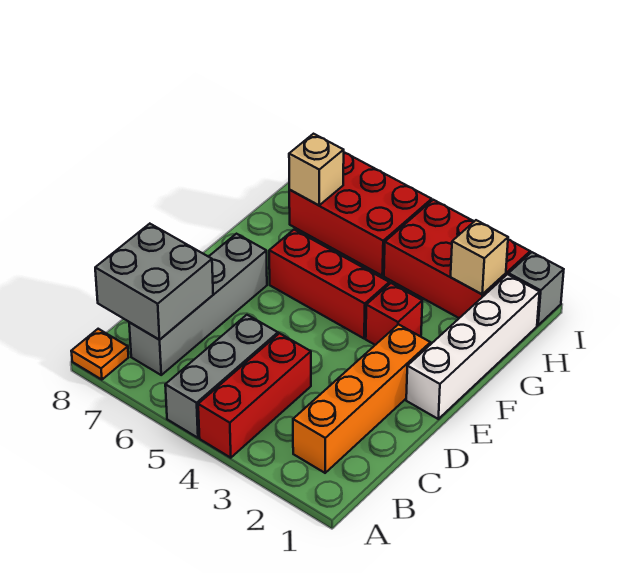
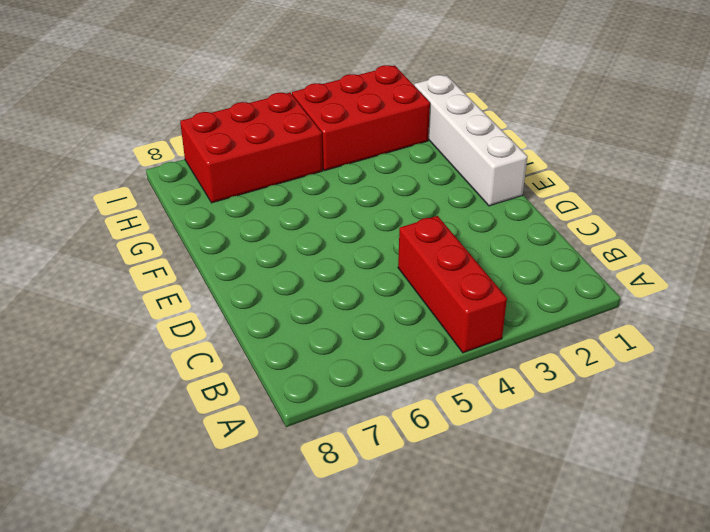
none -> grey brick A5:C5 level 1
none -> orange plate A8 level 1
none -> orange brick B2:E2 level 1

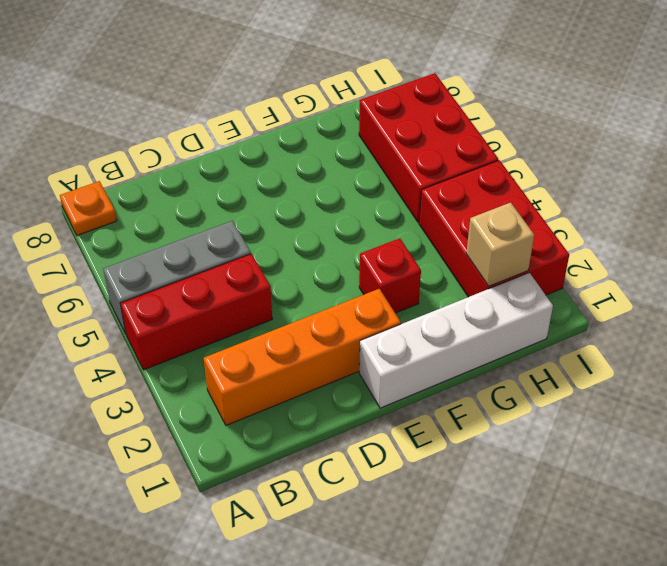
none -> grey brick B7:E7 level 1
none -> red brick F4:F6 level 1
none -> grey brick I1 level 1

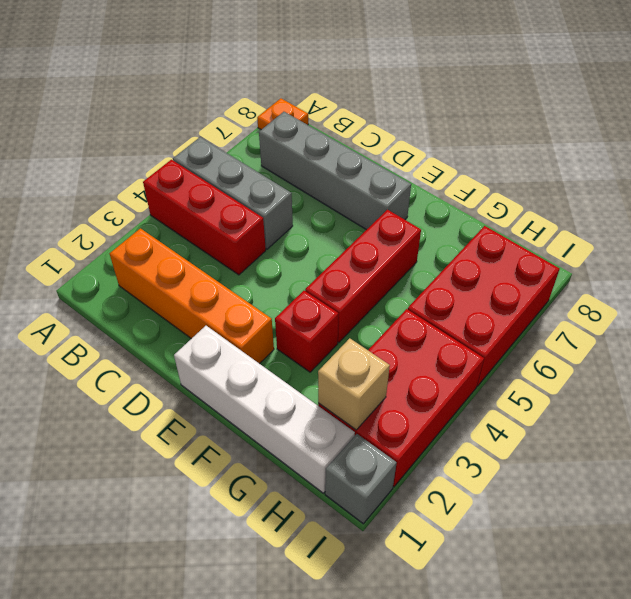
none -> grey brick B7:C8 level 2
none -> tan brick H7 level 2

